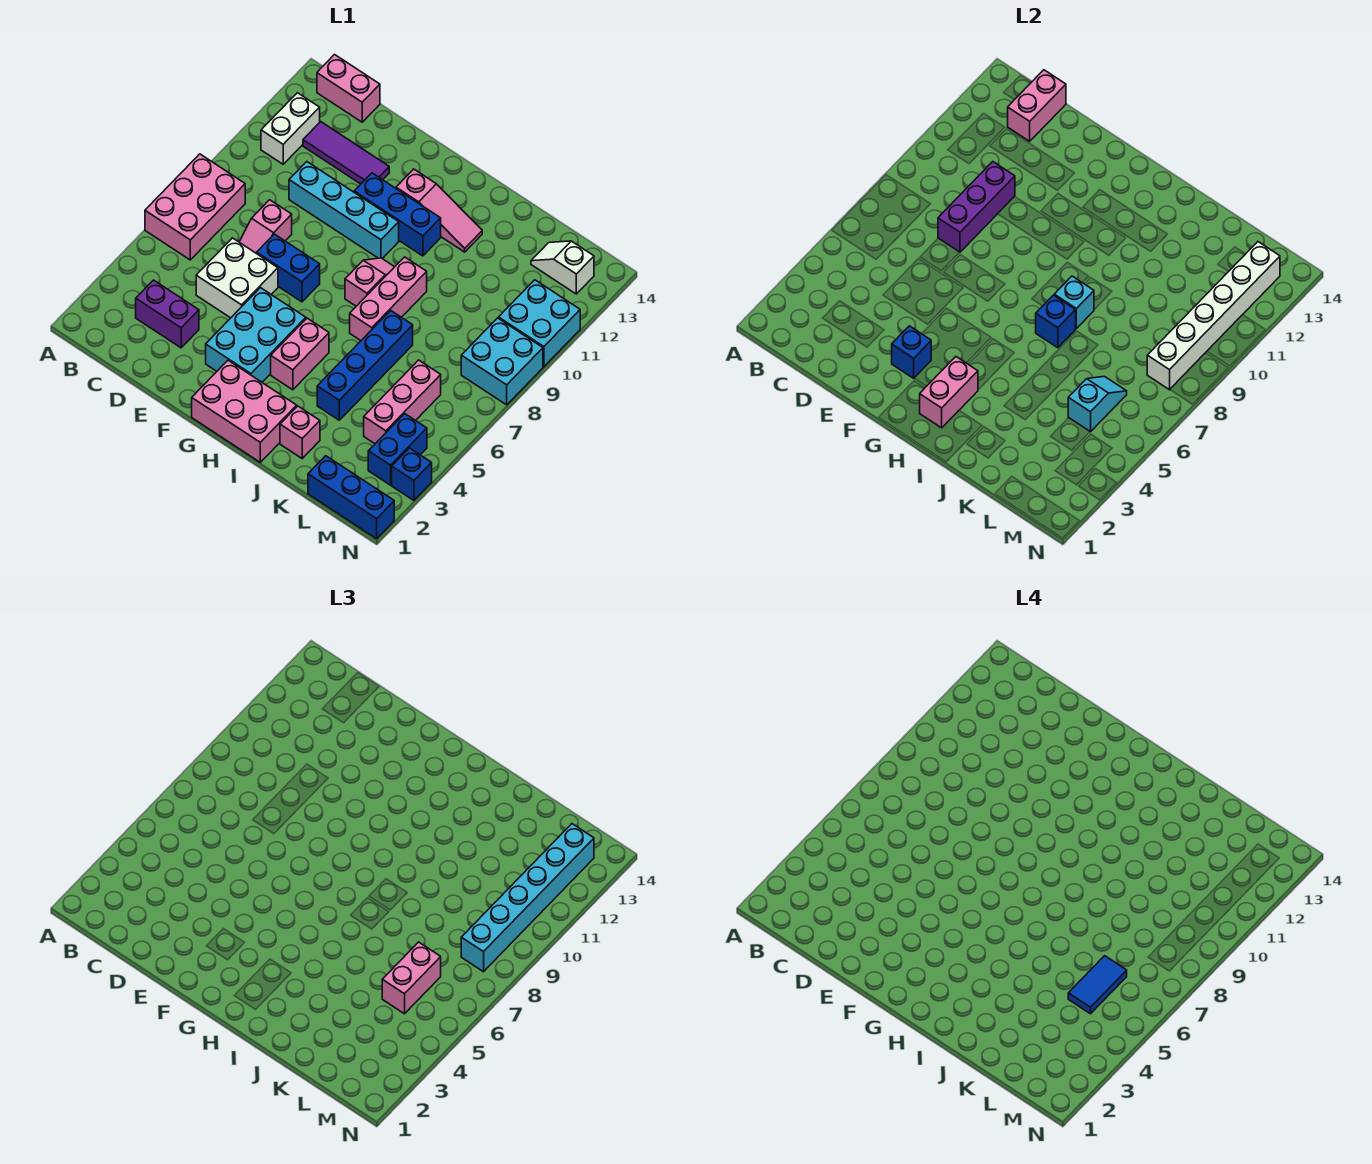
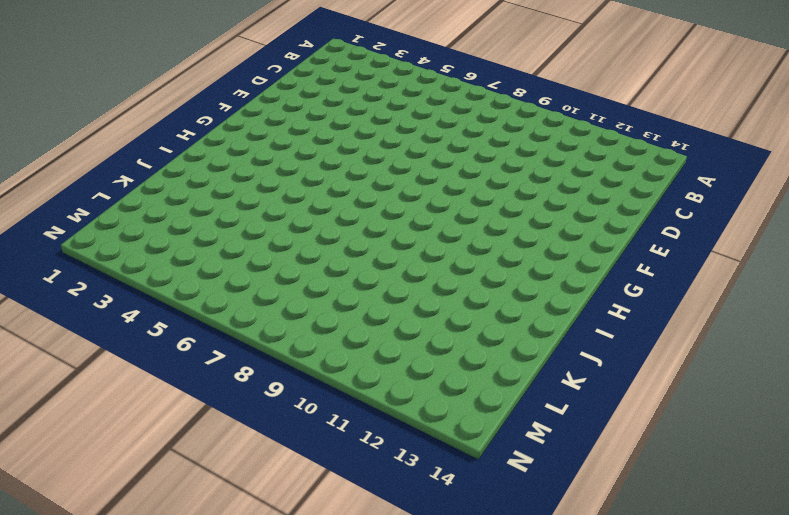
none -> pink brick A6:B8 level 1
none -> white brick B11:B12 level 1
none -> pink brick B14:C14 level 1
none -> purple brick C3:D3 level 1

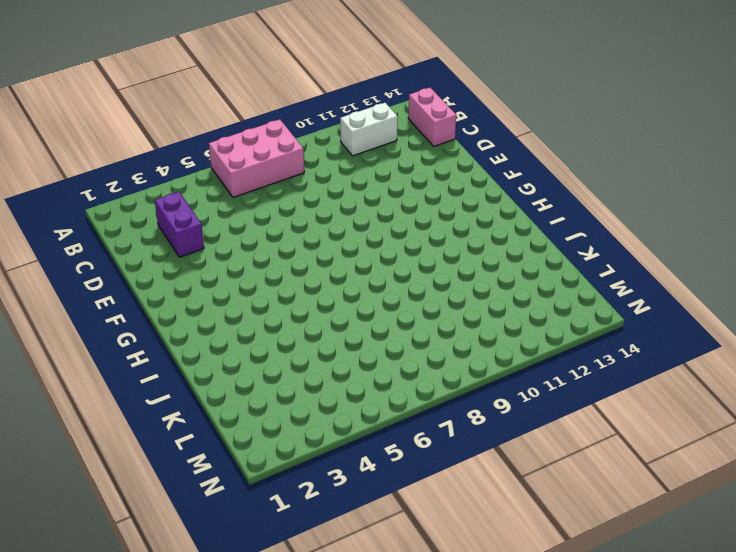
none -> purple tile C12:E12 level 1
none -> white brick D5:E6 level 1
none -> pink slope D7:D8 level 1 top 8
none -> cyan brick D10:G10 level 1

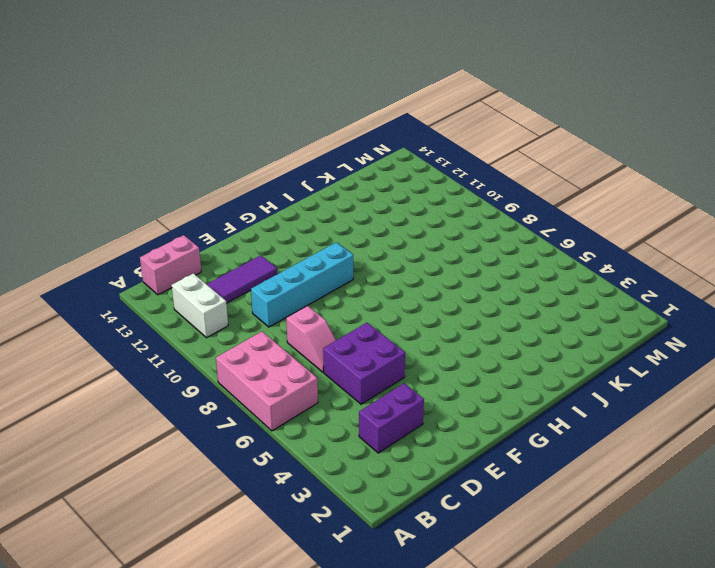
purple brick D5:E6 level 1 -> white brick D5:E6 level 1
none -> blue brick E7:F7 level 1
none -> cyan brick F3:G5 level 1
none -> blue brick F11:H11 level 1
none -> pink brick G1:I2 level 1

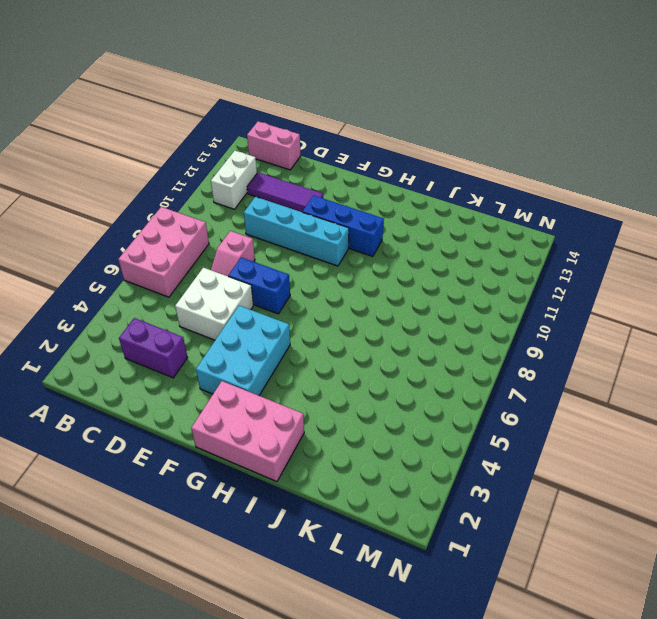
none -> pink slope G12:I12 level 1 top G
none -> pink brick H4:H5 level 1
none -> pink slope H8:H9 level 1 top 8
none -> pink brick I7:I9 level 1

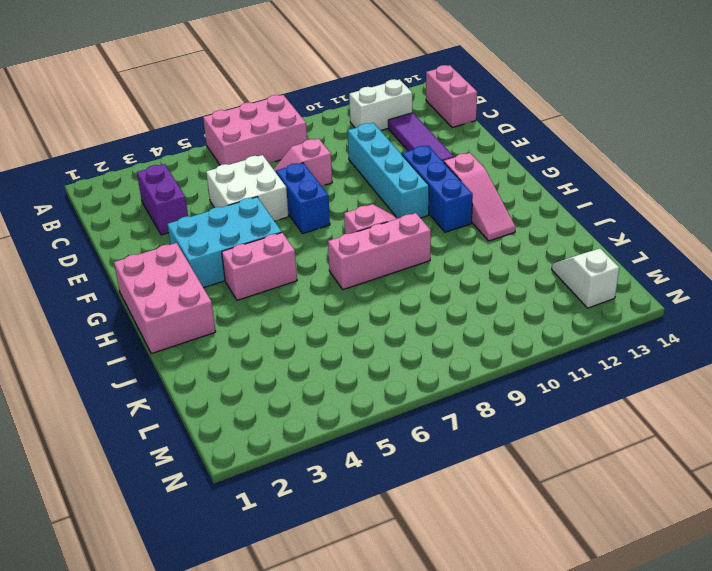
none -> pink brick J2 level 1
none -> blue brick J4:J7 level 1
none -> blue brick L1:N1 level 1
none -> pink brick L4:L6 level 1

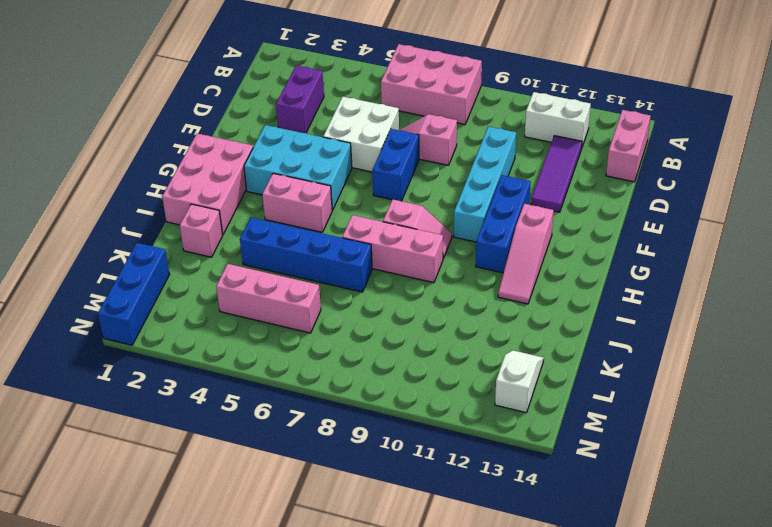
none -> blue brick M3:M4 level 1
none -> cyan brick M8:N9 level 1
none -> cyan brick M10:N11 level 1
none -> blue brick N3 level 1

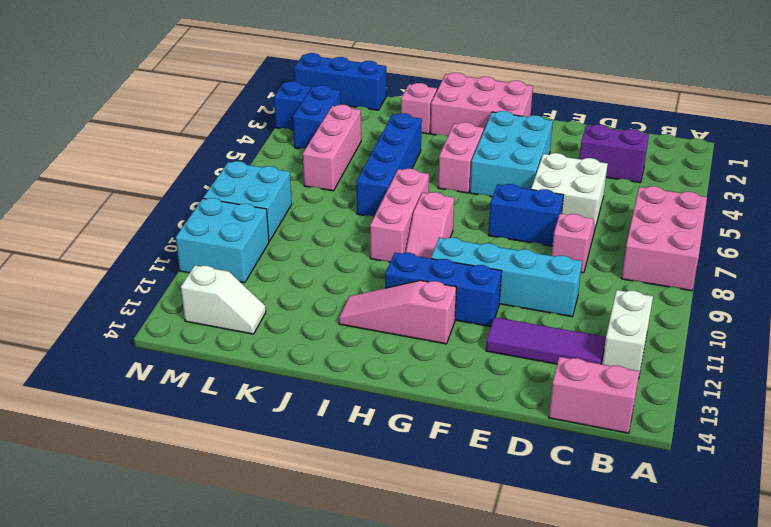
none -> pink brick C13:C14 level 2
none -> purple brick D8:D10 level 2
none -> blue brick F3 level 2
none -> pink brick H2:H3 level 2

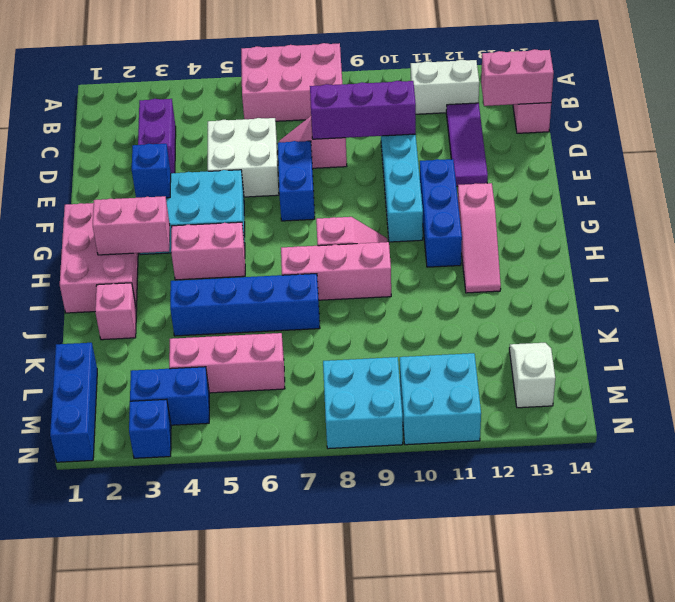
none -> blue brick I7 level 2
none -> cyan brick I8 level 2
none -> cyan slope L5:L6 level 2 top 5
none -> white brick M8:M13 level 2

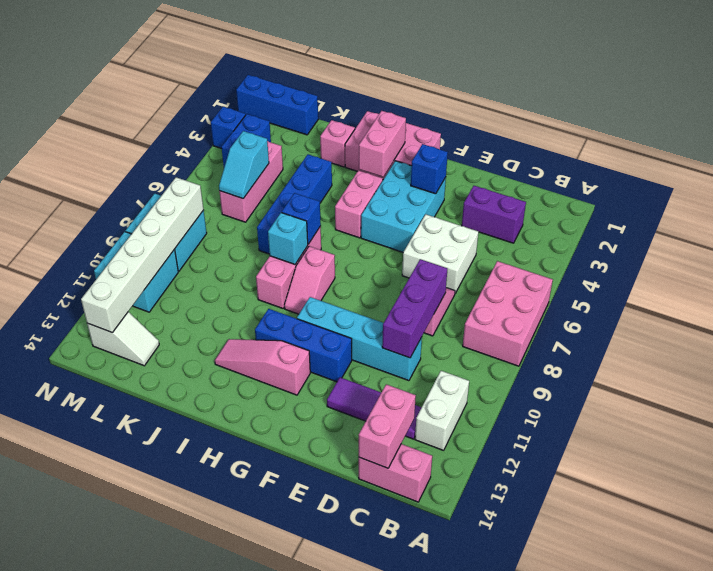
none -> blue brick E7:F7 level 1
none -> pink brick L5:L6 level 3
none -> cyan brick M8:M13 level 3
none -> blue tile L5:L6 level 4

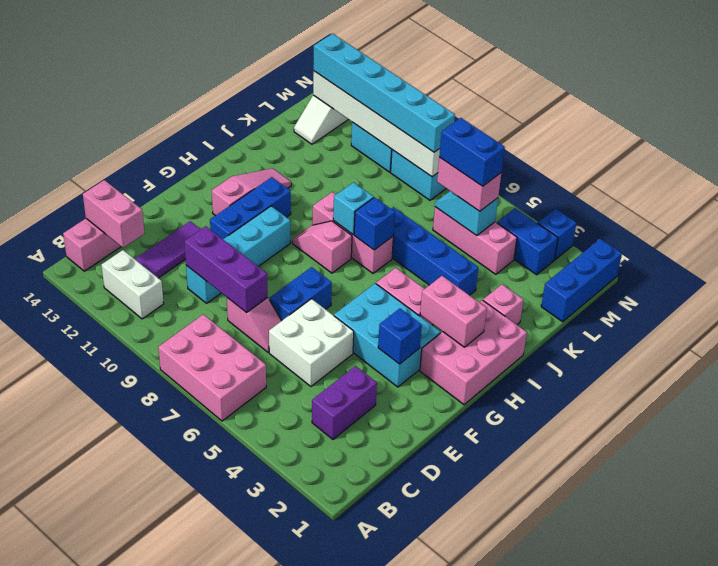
blue brick L5:L6 level 4 -> blue tile L5:L6 level 4

